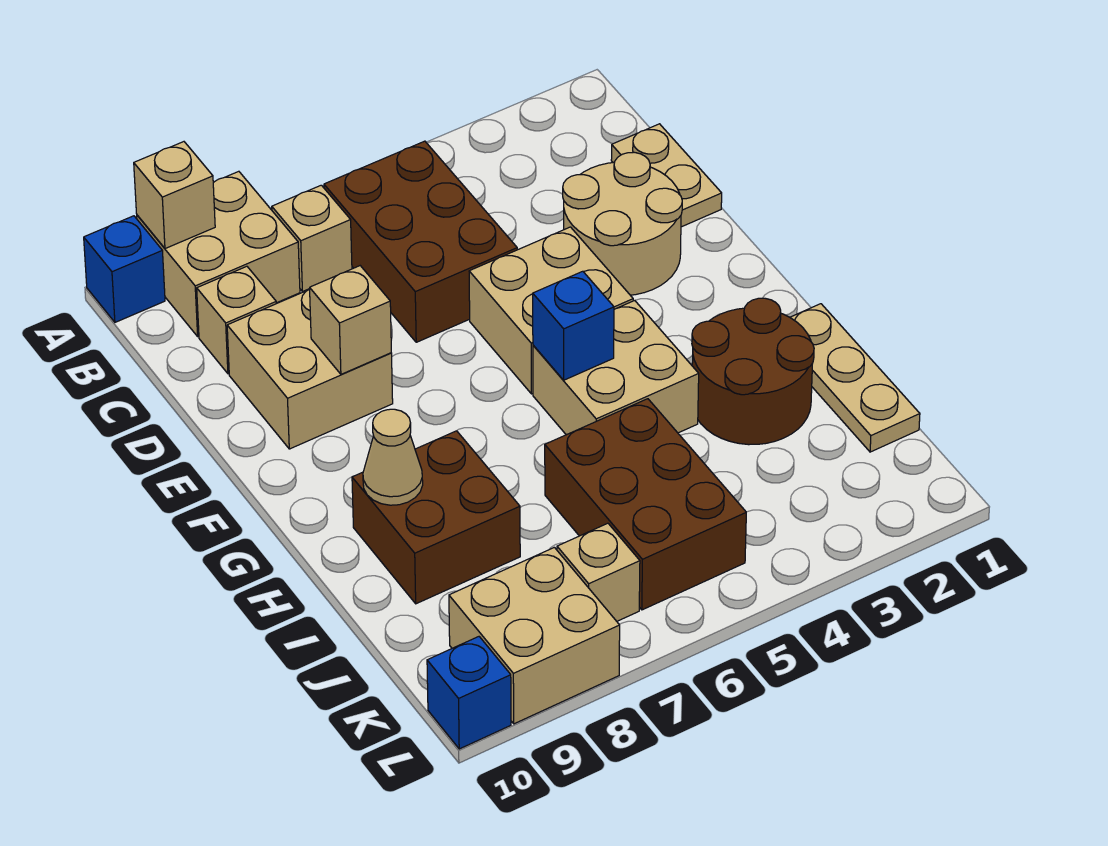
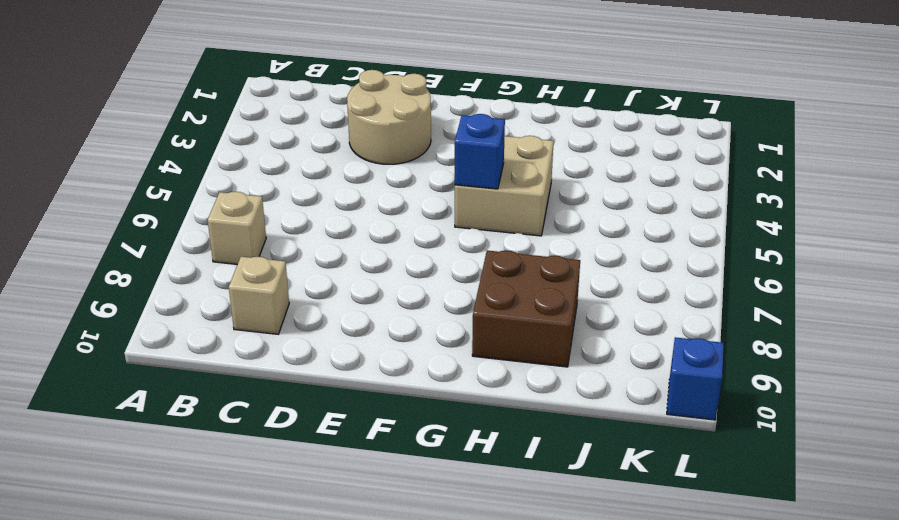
none -> tan brick A8:B9 level 1
none -> blue brick A10 level 1
none -> brown brick B5:D6 level 1

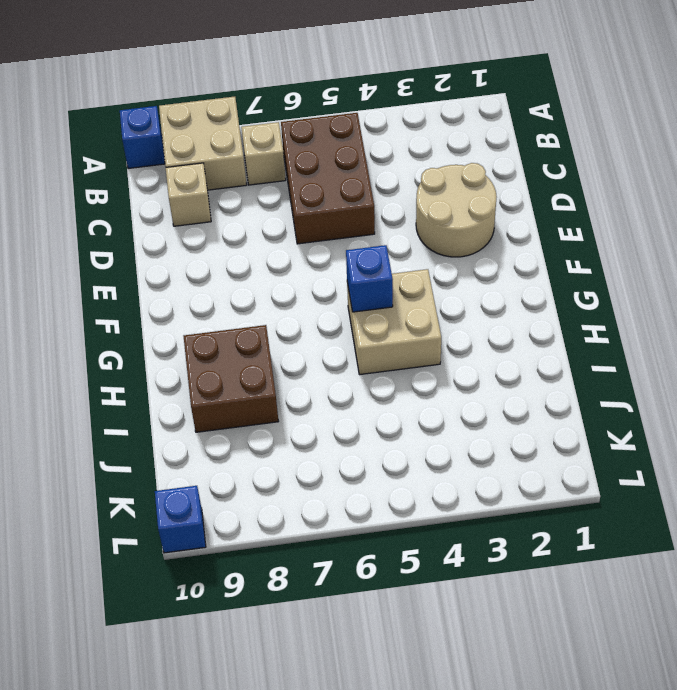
none -> tan plate C1:D1 level 1
none -> tan brick D8:E9 level 1
none -> tan brick E4:F5 level 1

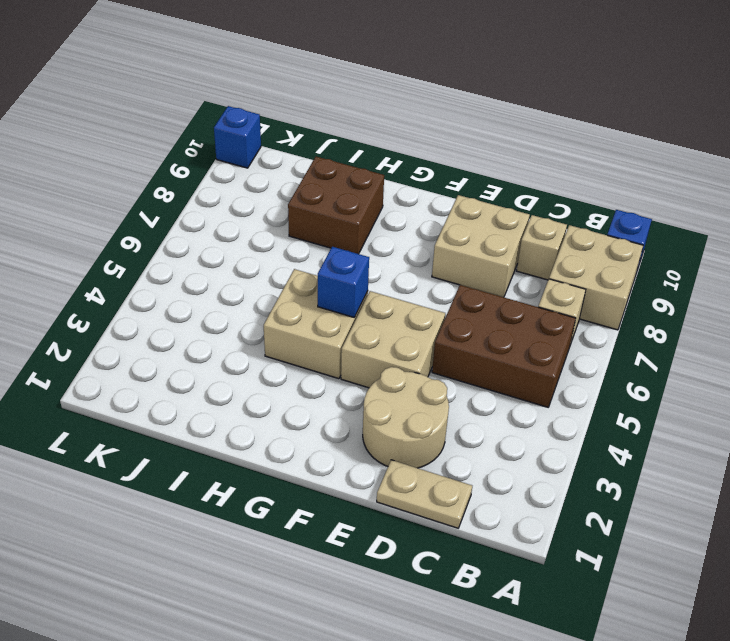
none -> tan plate H1:J1 level 1
none -> brown round brick H2:I3 level 1
none -> brown brick I5:K6 level 1

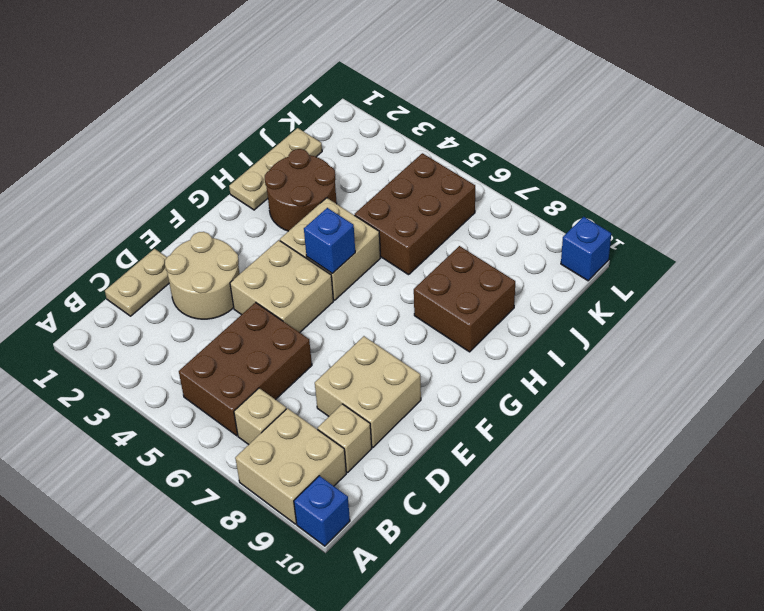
none -> tan brick K7 level 1
none -> tan brick K8:L9 level 1
none -> tan brick A9 level 2

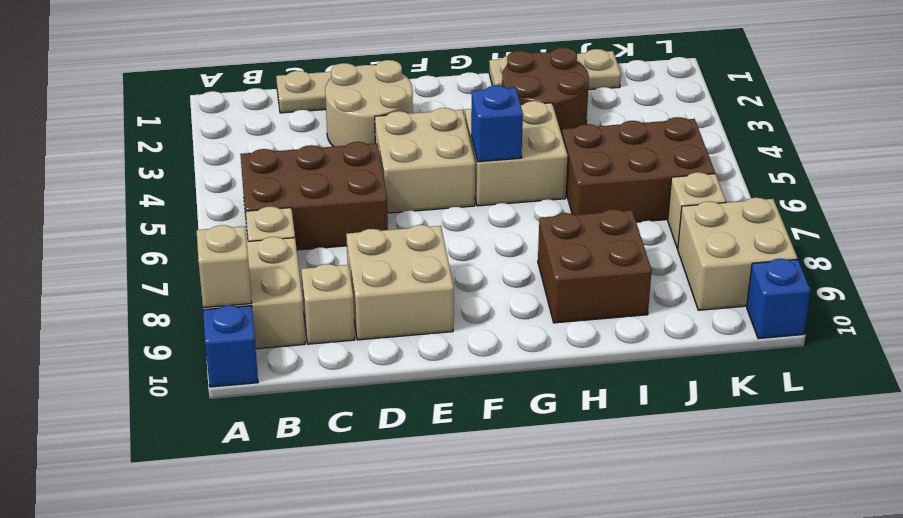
none -> tan brick E8 level 2
none -> tan cone H9 level 2

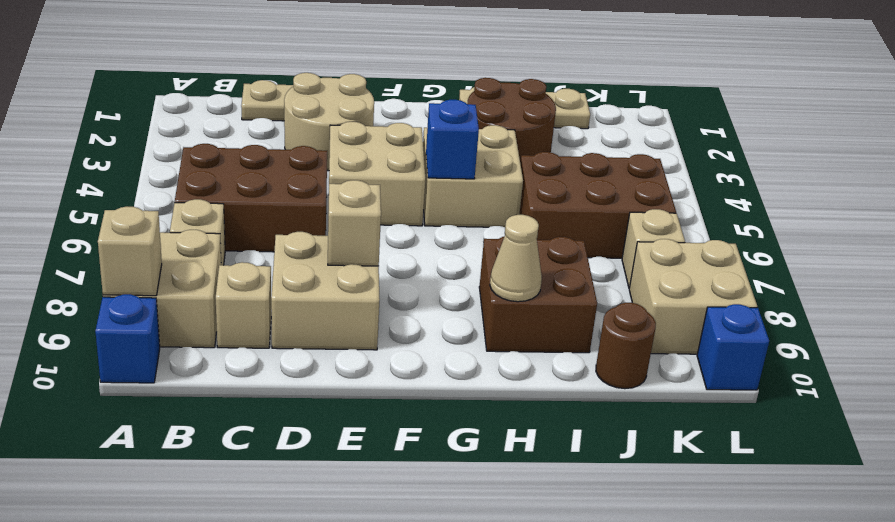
brown round brick J10 level 1 -> none

